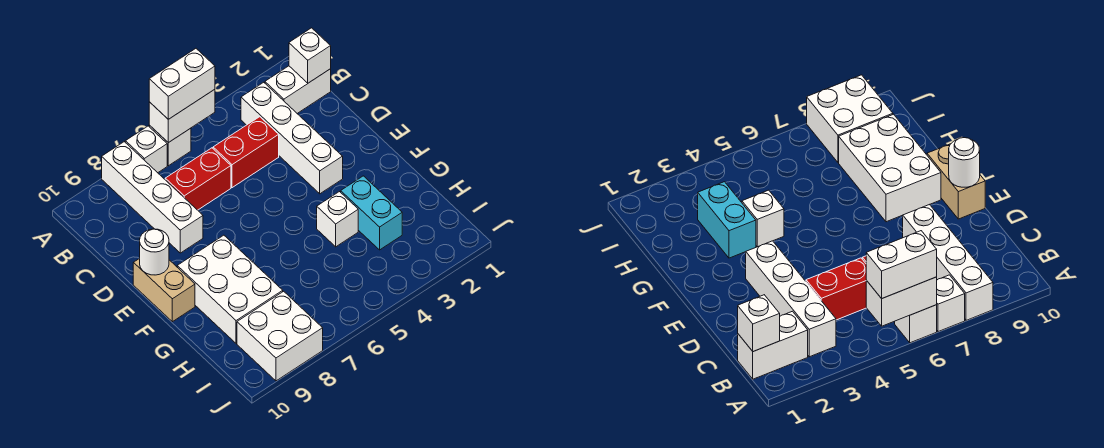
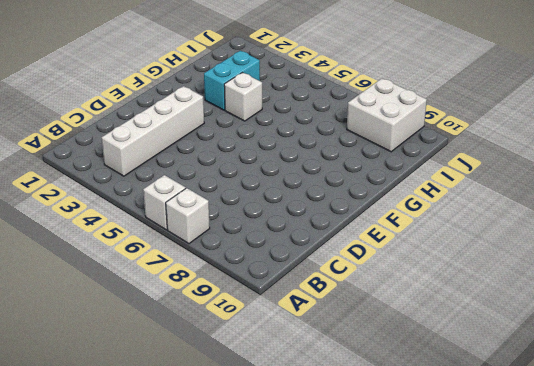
none -> white brick A8:D8 level 1
none -> white brick B1:B2 level 1
none -> red brick C4:C5 level 1

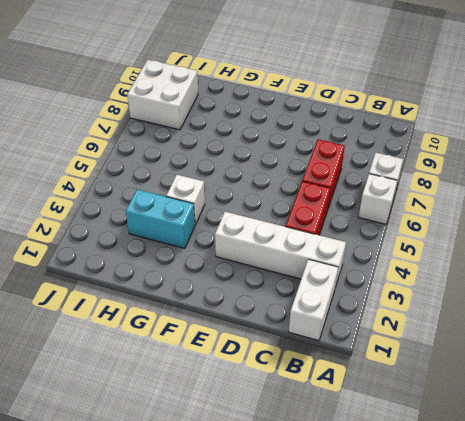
none -> white brick A8:D8 level 1
none -> tan brick E10:F10 level 1
none -> white brick F8:H9 level 1

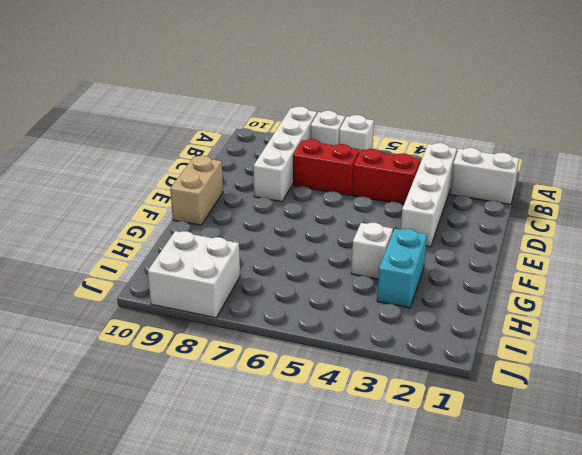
none -> white brick F8:H9 level 1
none -> white brick A5:A6 level 2
none -> white brick B1 level 2

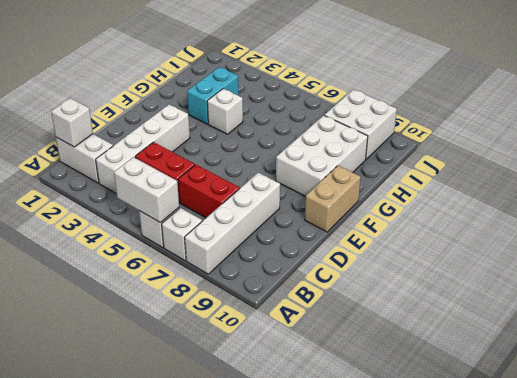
none -> white round brick E10 level 2
none -> white brick A5:A6 level 3

